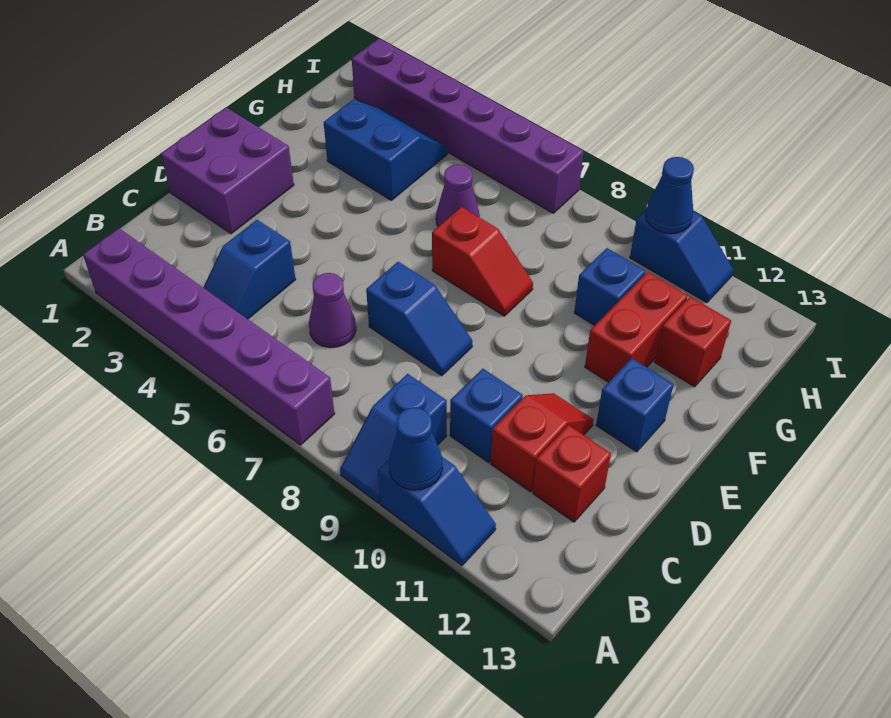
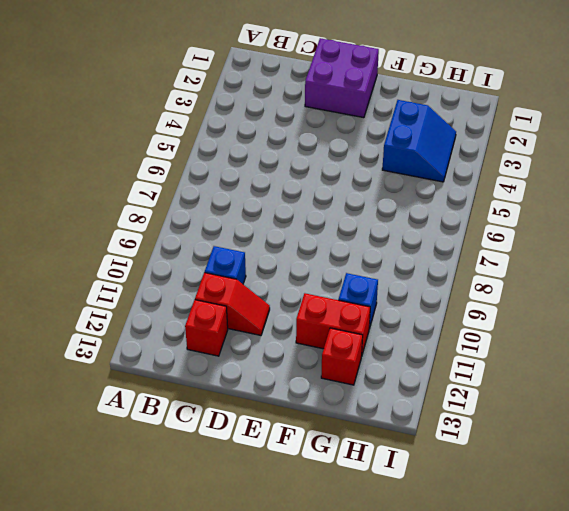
none -> purple brick A2:A7 level 1
none -> blue slope A9:B9 level 1 top B
none -> blue slope A10:A11 level 1 top 10

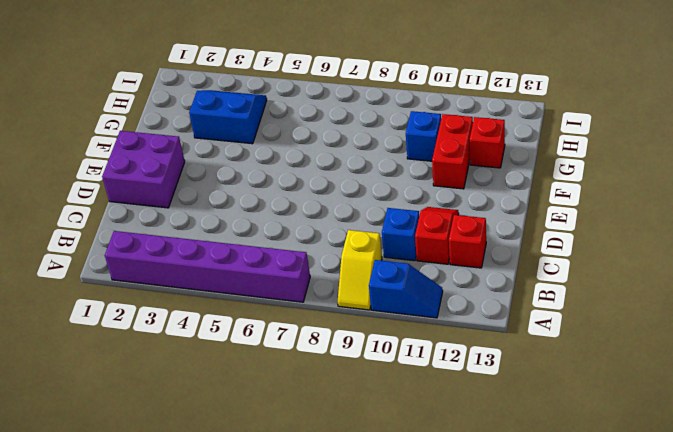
yellow slope A9:B9 level 1 top B -> blue slope A9:B9 level 1 top B
none -> blue slope B4:C4 level 1 top C
none -> purple cone C6 level 1
none -> blue slope D7:D8 level 1 top 7

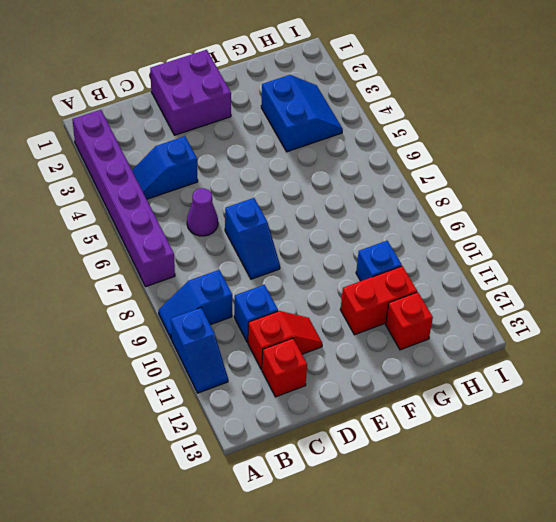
none -> blue brick E12 level 1
none -> red slope F7:F8 level 1 top 7
none -> purple cone G6 level 1

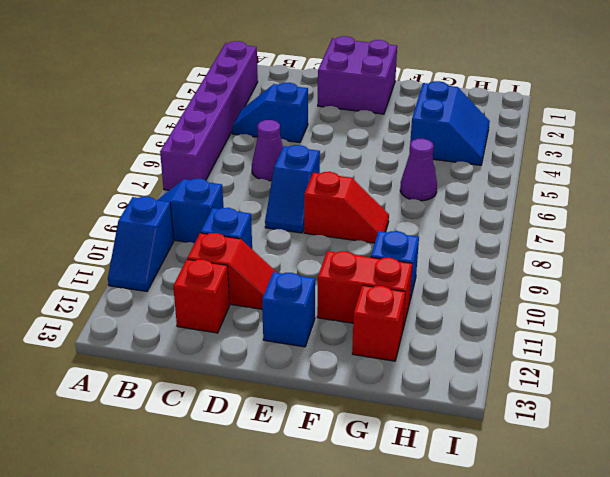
red slope E8:F8 level 1 top E -> red slope F7:F8 level 1 top 7
none -> purple brick I2:I7 level 1
none -> blue slope I10:I11 level 1 top 10
none -> blue cone A10 level 2

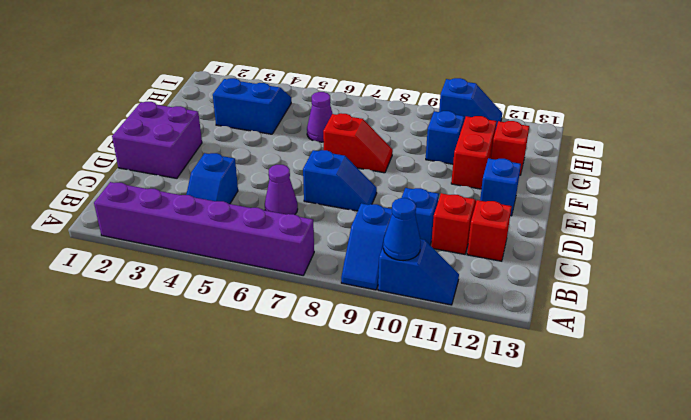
none -> purple brick I2:I7 level 1
none -> blue cone I10 level 2

